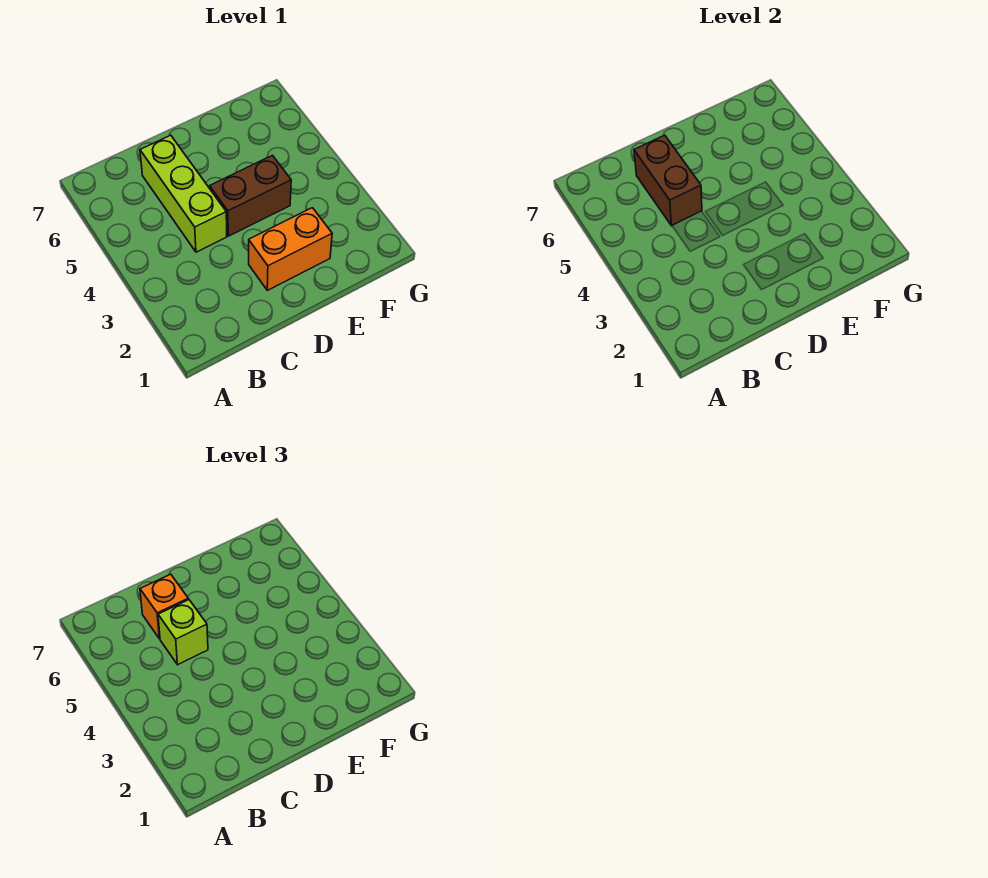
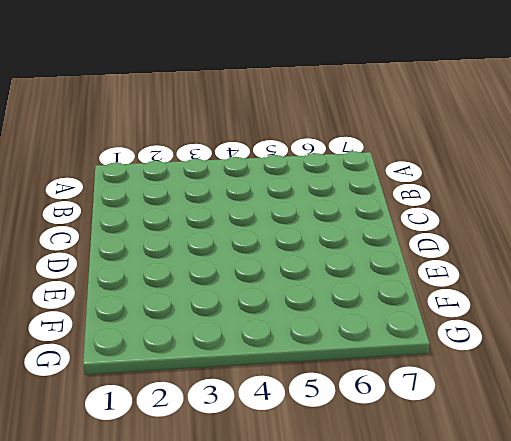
none -> lime brick C4:C6 level 1
none -> orange brick D2:E2 level 1

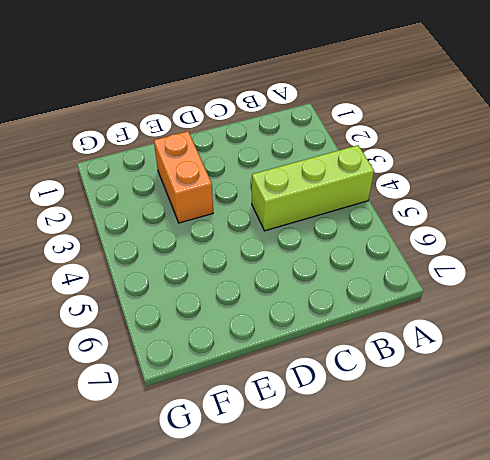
lime brick A4:C4 level 1 -> lime brick C4:C6 level 1
orange brick E2:E3 level 1 -> orange brick D2:E2 level 1
none -> brown brick D4:E4 level 1
none -> brown brick C5:C6 level 2

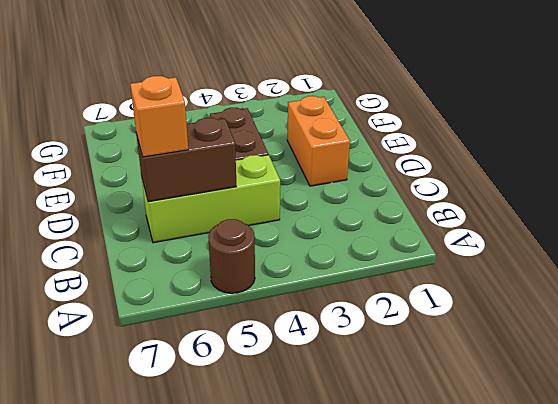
brown round brick A5 level 1 -> none
none -> lime brick C5 level 3

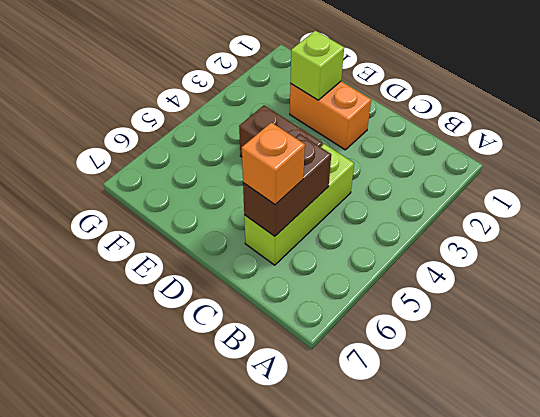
lime brick E2 level 2 -> lime brick C5 level 3

